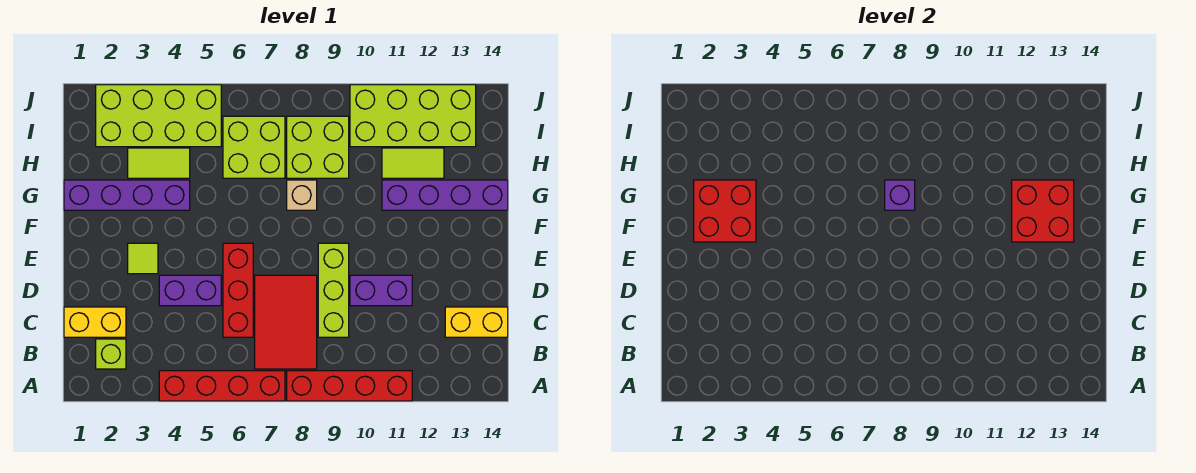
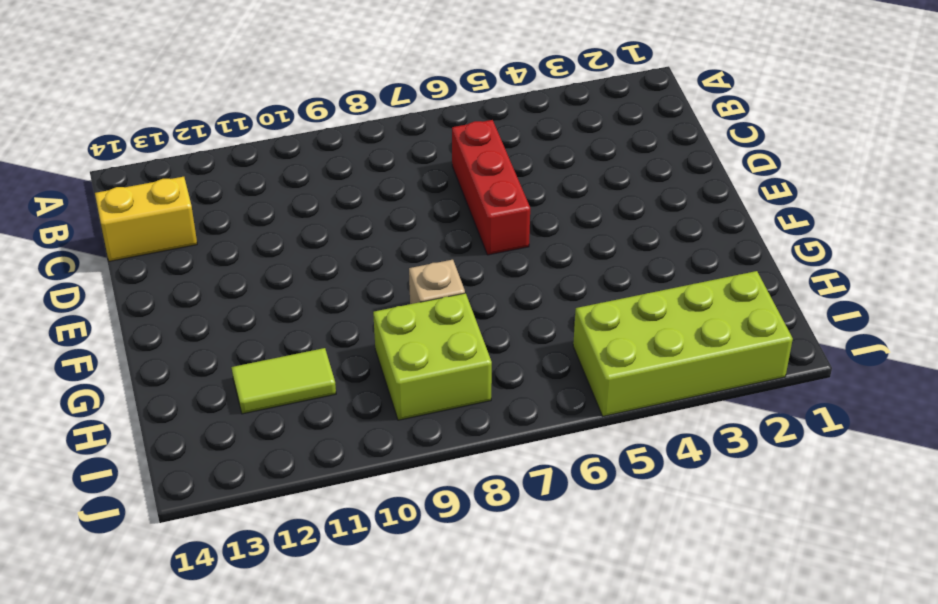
none -> red brick A4:A7 level 1
none -> red brick A8:A11 level 1
none -> lime brick B2 level 1

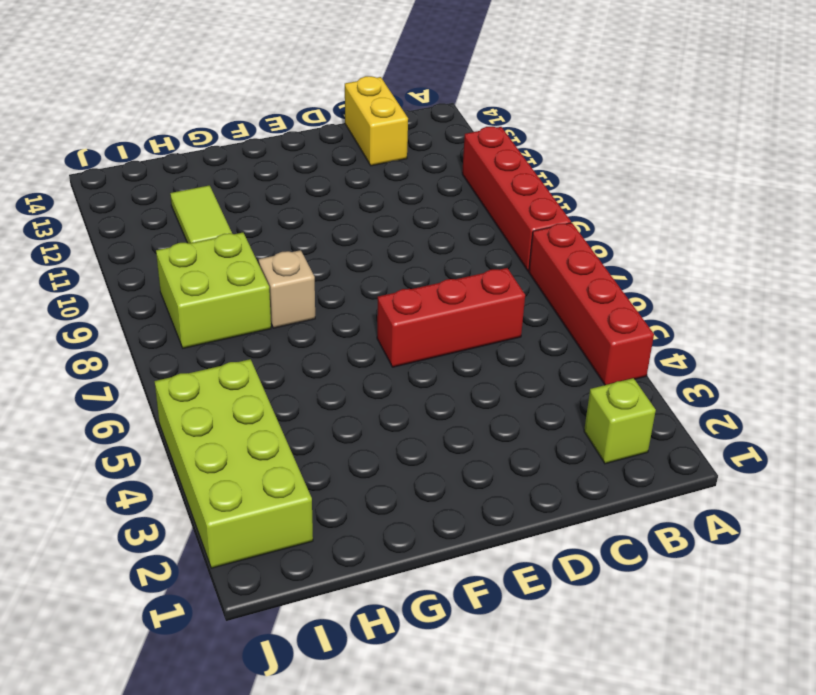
none -> red tile B7:D8 level 1
none -> yellow brick C1:C2 level 1
none -> lime brick C9:E9 level 1

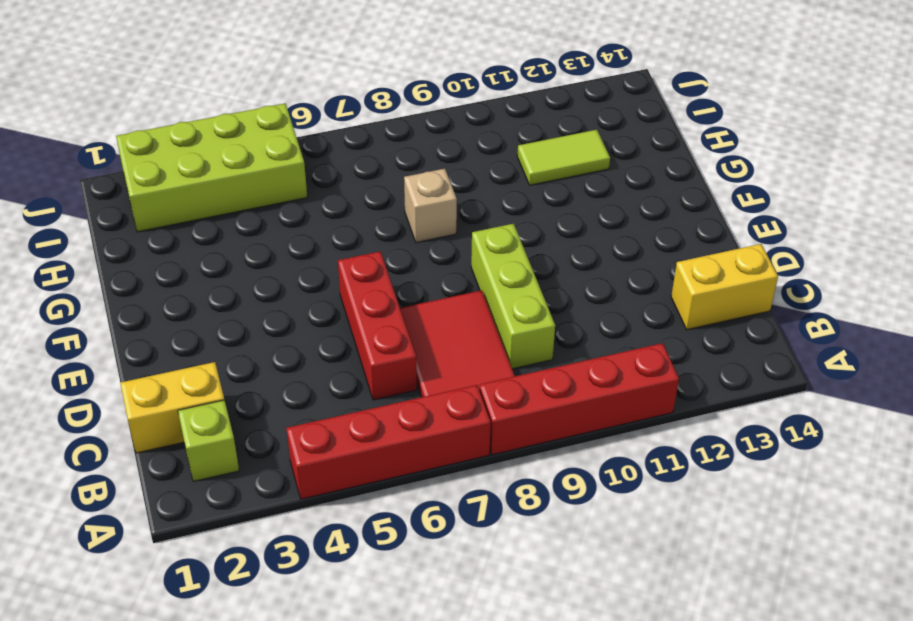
none -> purple brick D4:D5 level 1
none -> purple brick D10:D11 level 1
none -> lime tile E3 level 1

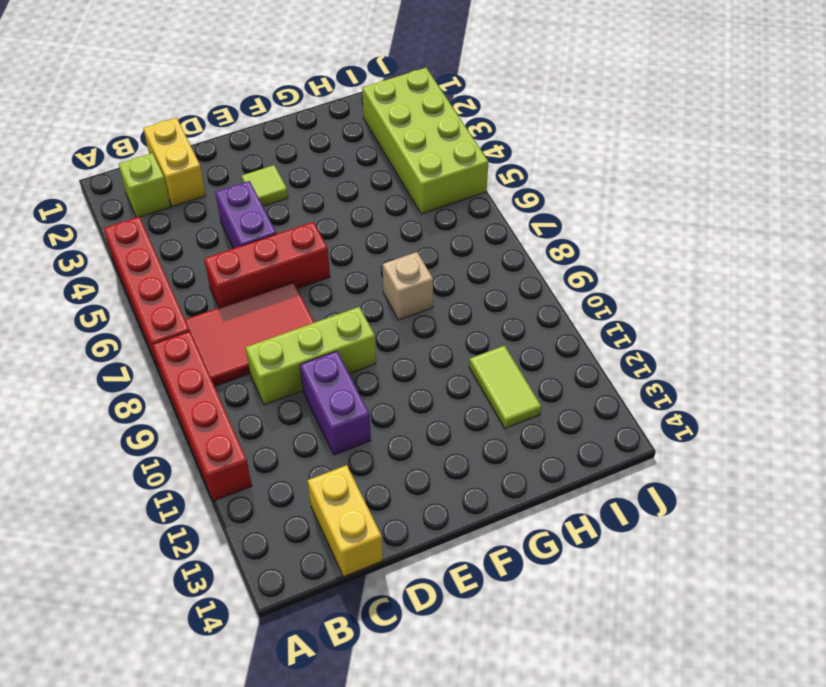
none -> purple brick G1:G4 level 1
none -> purple brick G11:G14 level 1
none -> lime tile H3:H4 level 1

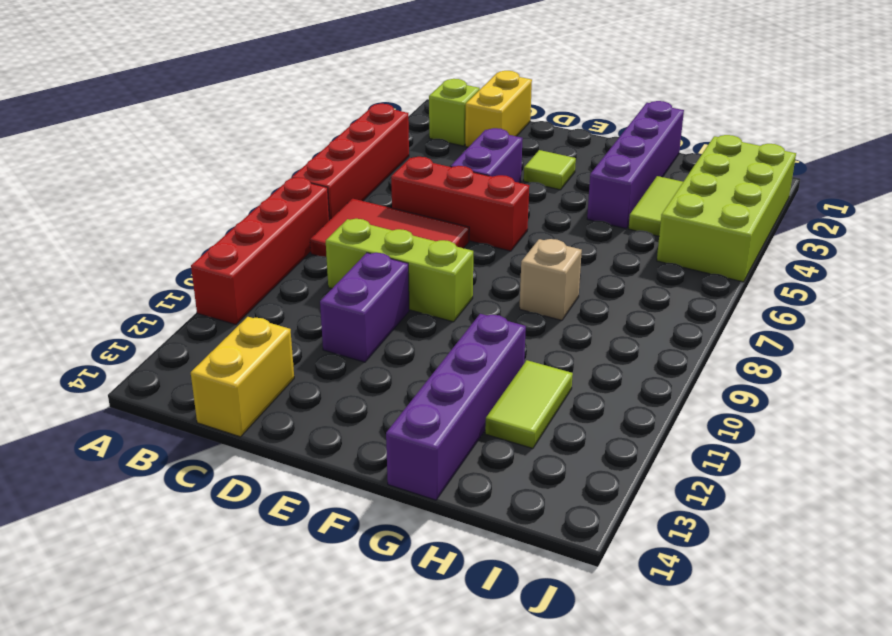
none -> lime brick H6:I7 level 1
none -> lime brick H8:I9 level 1
none -> lime brick I10:J13 level 1

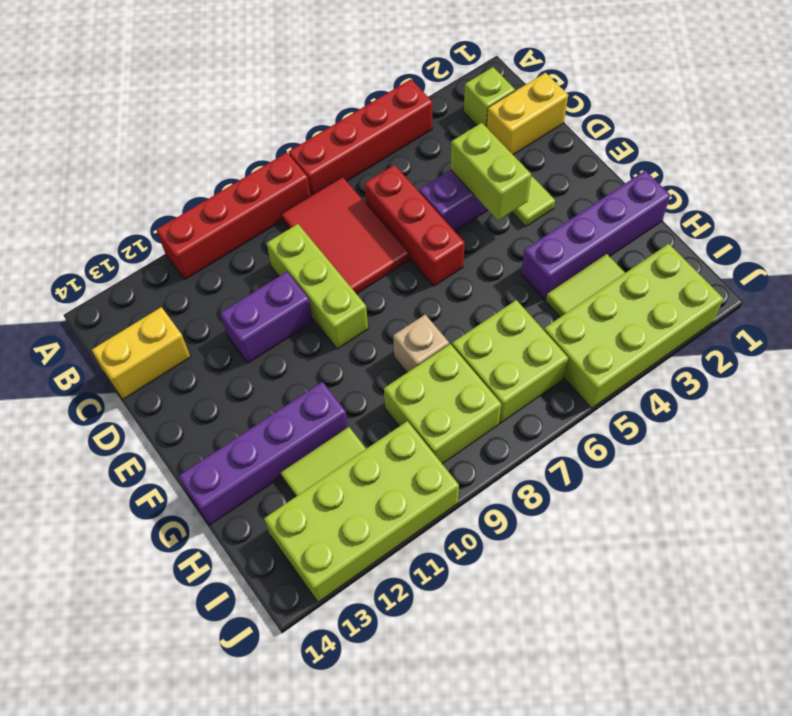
lime brick D4:E4 level 2 -> none
none -> red brick F2:G3 level 2
none -> red brick F12:G13 level 2
none -> purple brick G8 level 2

